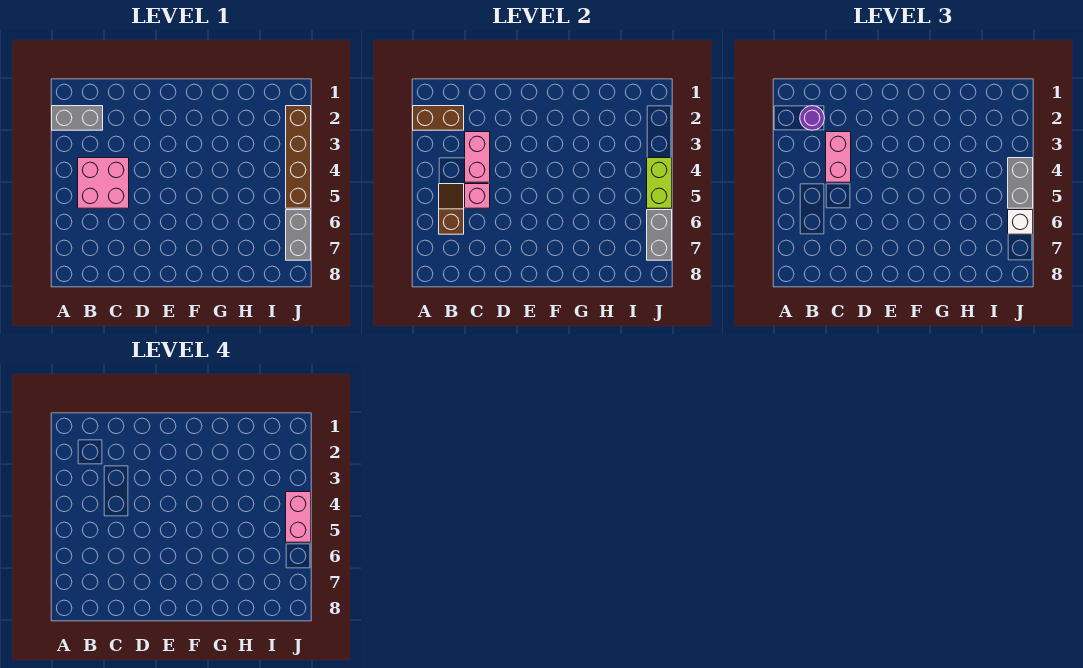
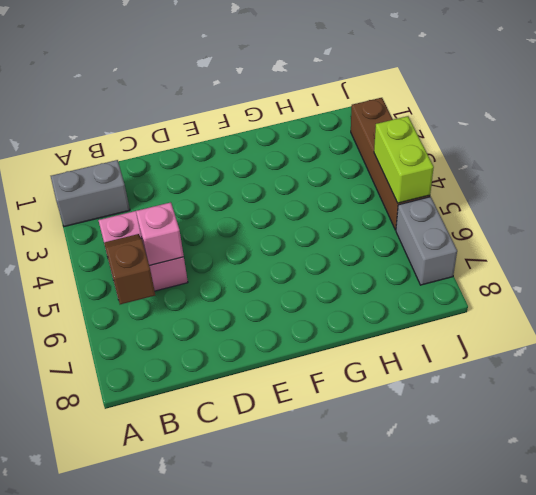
none -> brown brick A2:B2 level 2
none -> pink brick C3:C4 level 2
none -> grey brick J6:J7 level 2

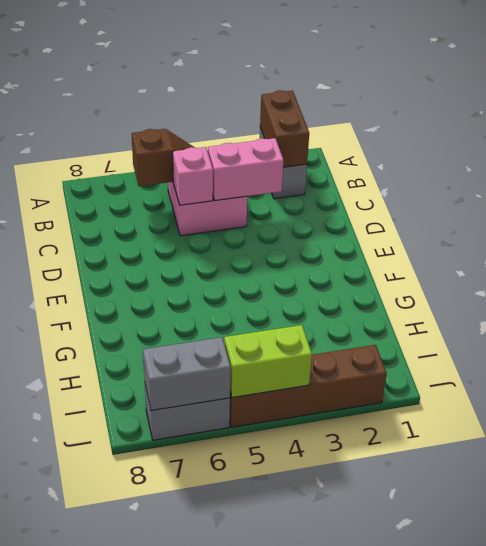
none -> purple round brick B2 level 3
none -> pink brick C3:C4 level 3
none -> grey brick J4:J5 level 3

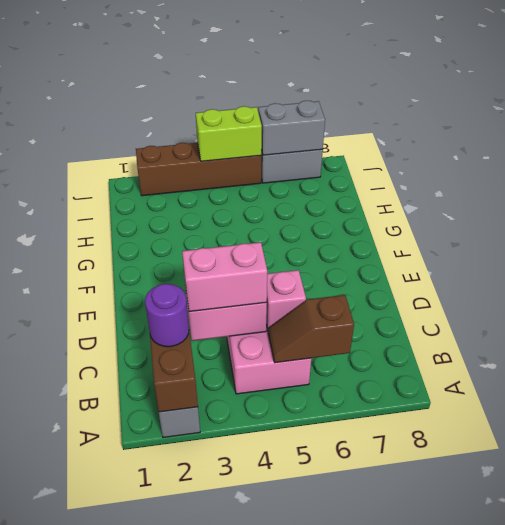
none -> grey brick J4:J5 level 3
none -> white brick J6 level 3
none -> pink brick J4:J5 level 4

